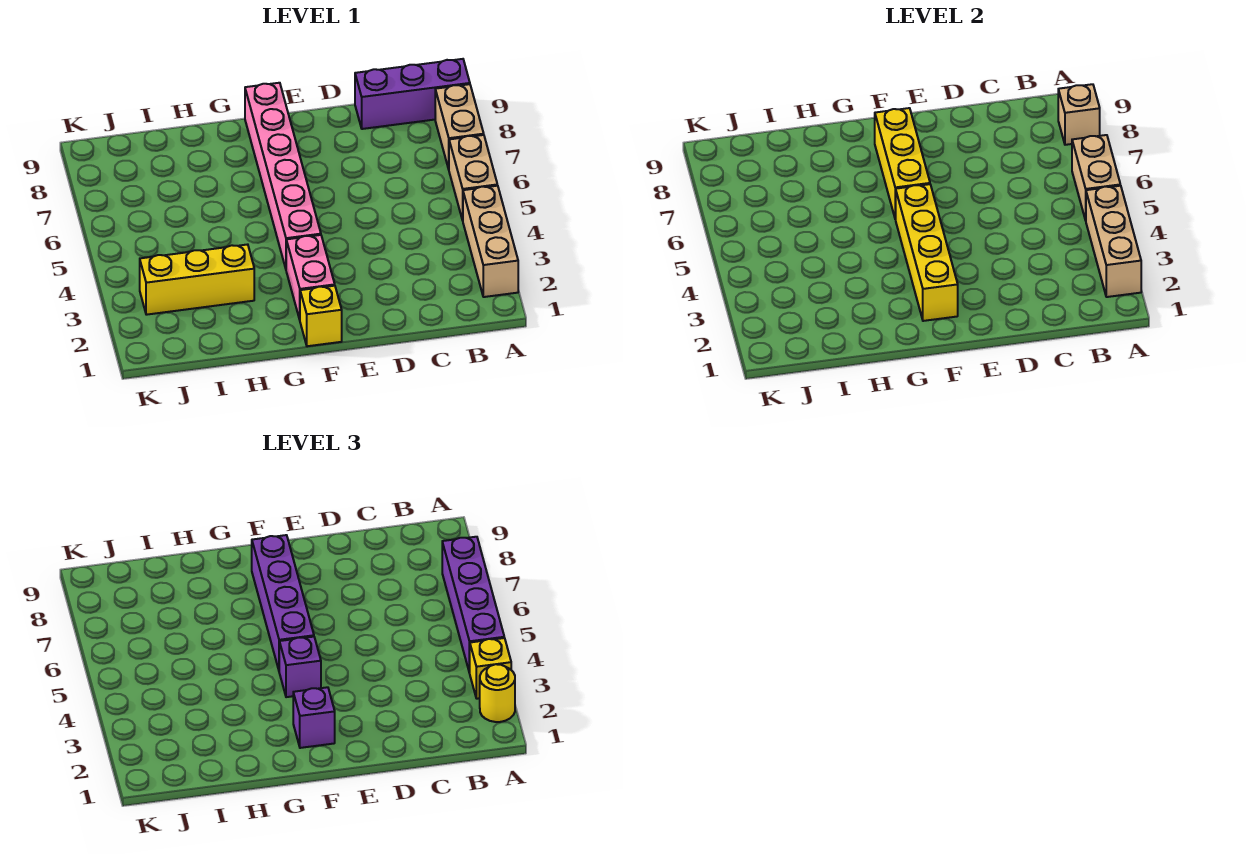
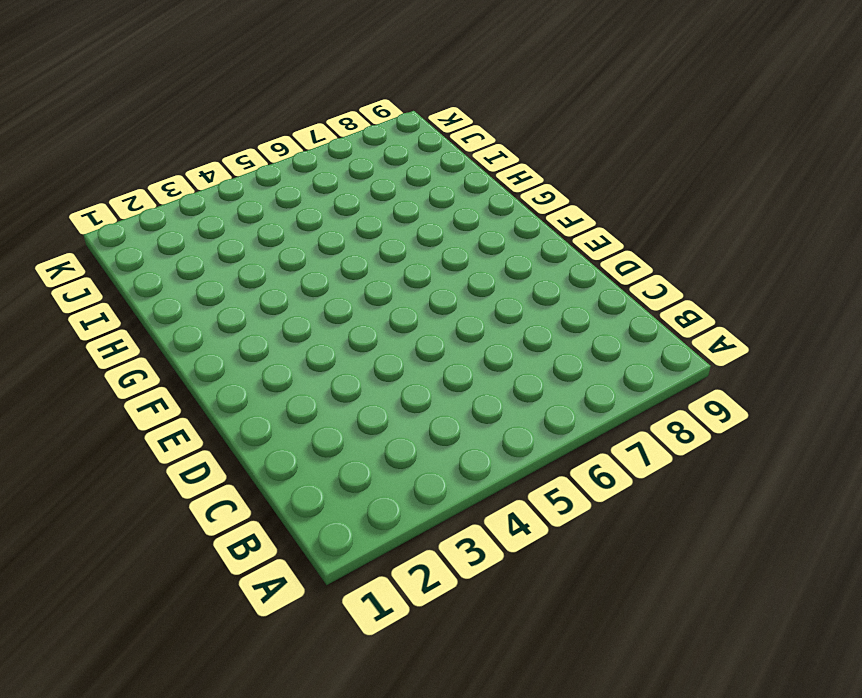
none -> tan brick A2:A4 level 1
none -> tan brick A5:A6 level 1
none -> tan brick A7:A8 level 1

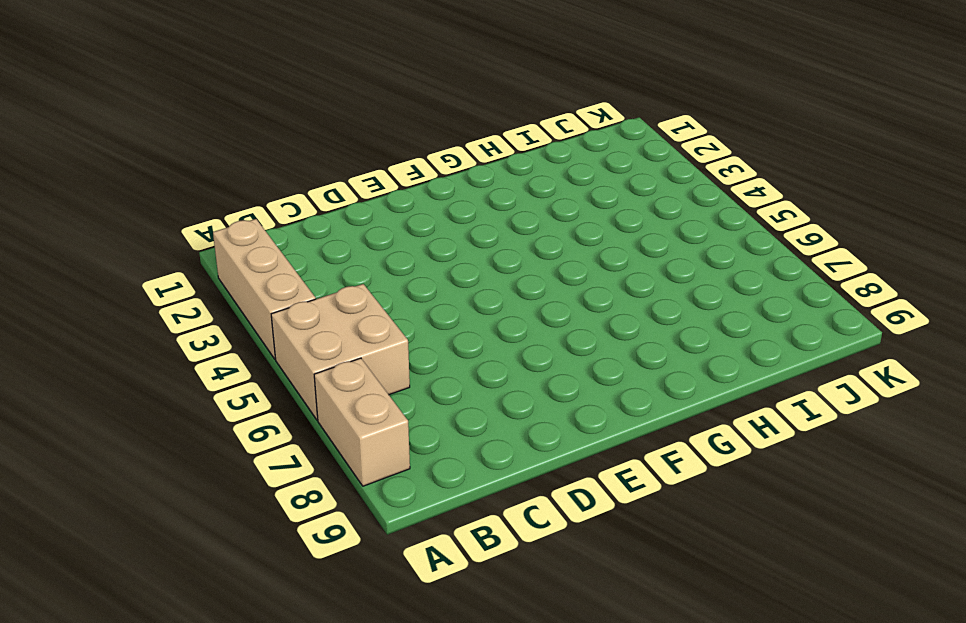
tan brick A5:B6 level 1 -> tan brick A5:A6 level 1
none -> purple brick A9:C9 level 1
none -> yellow brick F1 level 1
none -> pink brick F2:F3 level 1

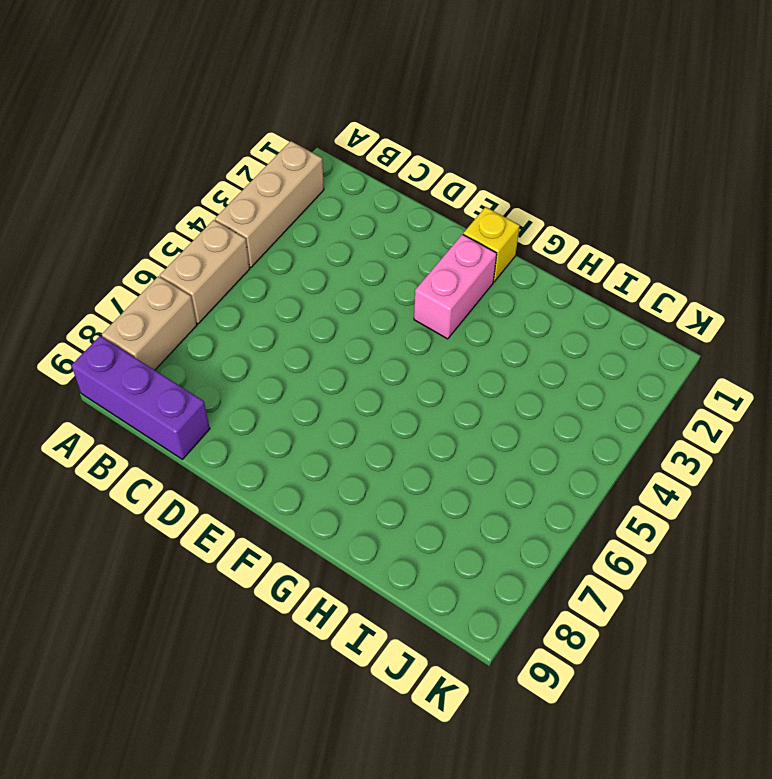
none -> pink brick F4:F9 level 1
none -> yellow brick H3:J3 level 1
none -> tan brick A2:A4 level 2

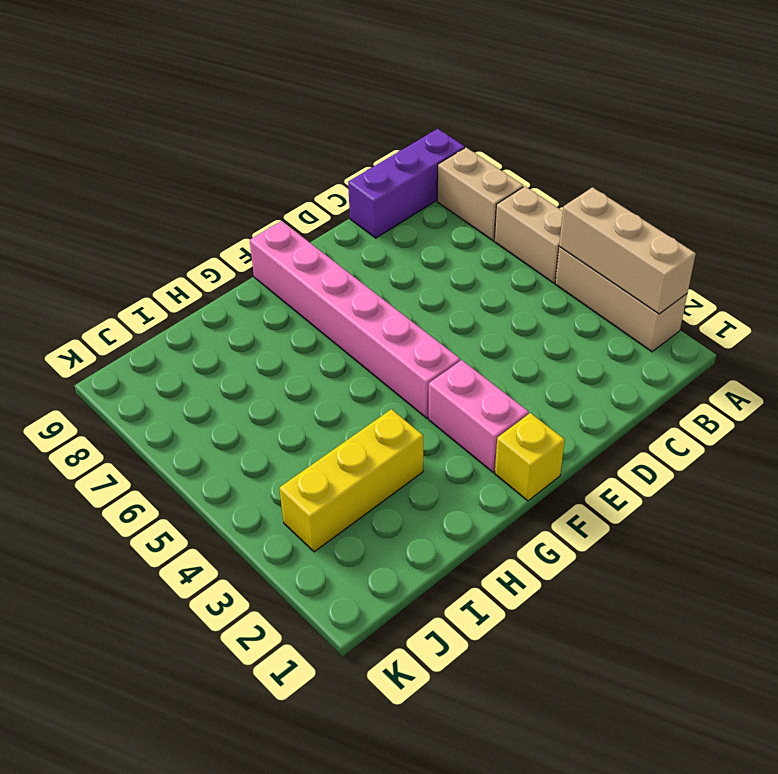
none -> tan brick A5:A6 level 2
none -> tan brick A8 level 2
none -> yellow brick F2:F5 level 2

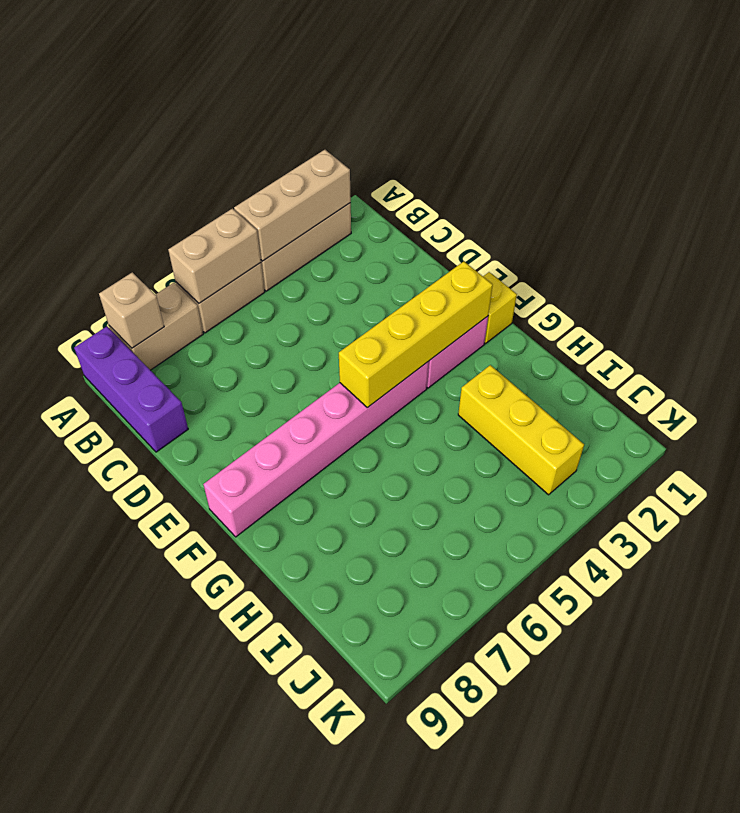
none -> yellow brick F6:F8 level 2
none -> yellow round brick A2 level 3
none -> yellow brick A3 level 3

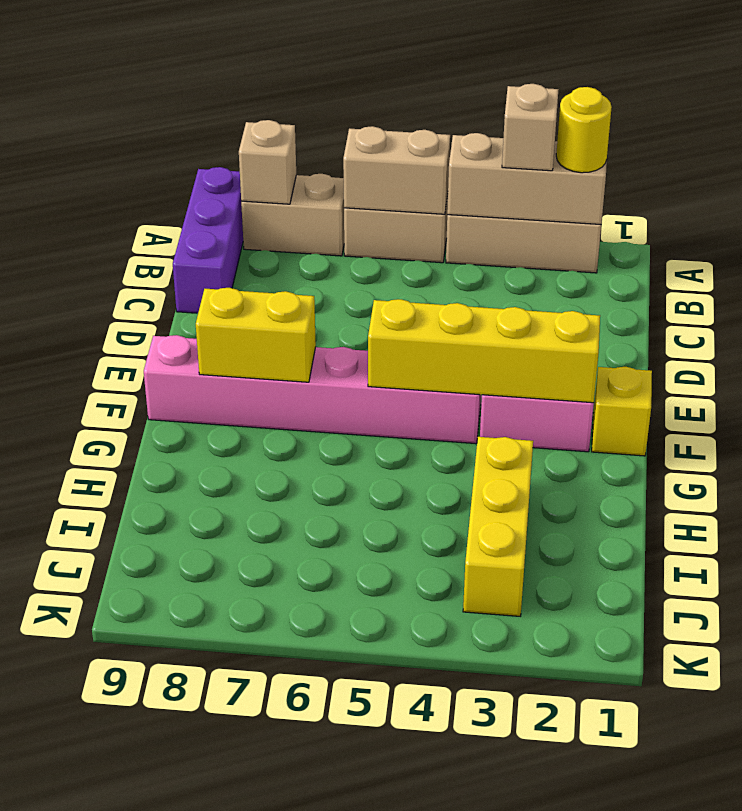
tan brick A3 level 3 -> yellow brick A3 level 3
yellow brick F7:F8 level 2 -> yellow brick F6:F8 level 2
none -> purple brick A4:A7 level 3
none -> purple brick F2 level 3
none -> purple brick F4 level 3

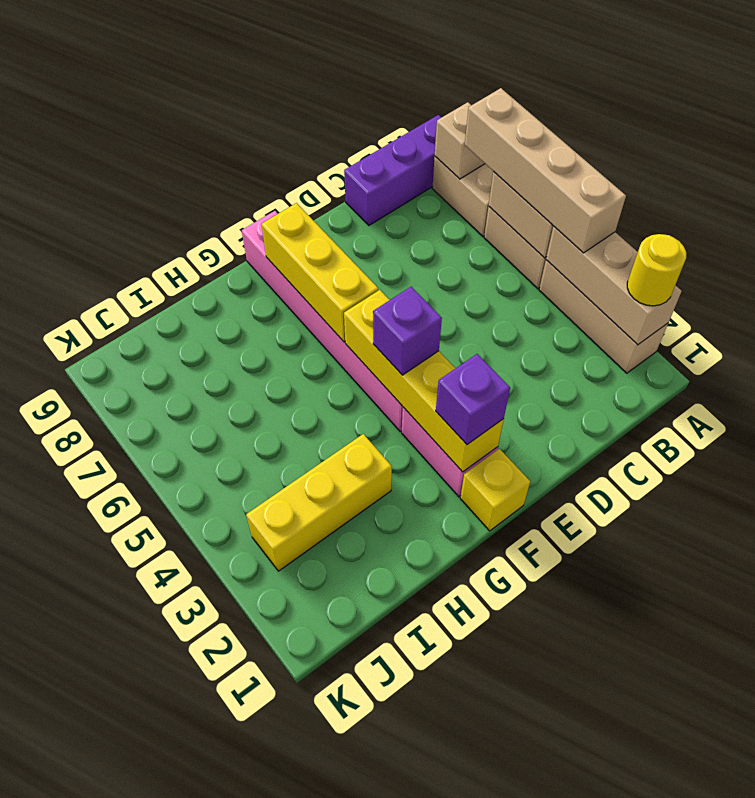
tan brick A4:A7 level 3 -> purple brick A4:A7 level 3
none -> yellow brick A3 level 3
none -> purple brick F5:F8 level 3

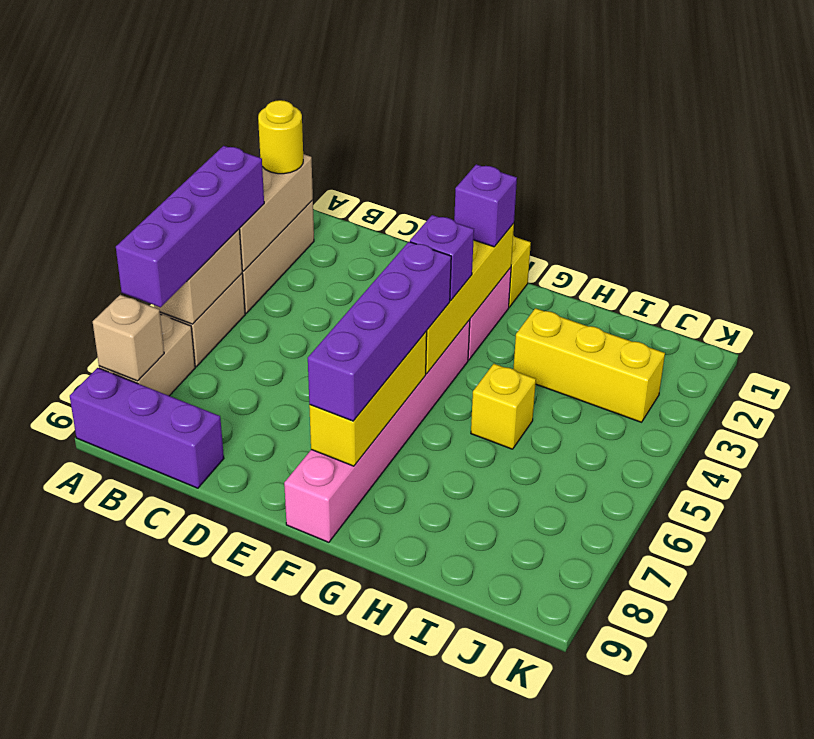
yellow brick H5 level 1 -> yellow brick A3 level 3

